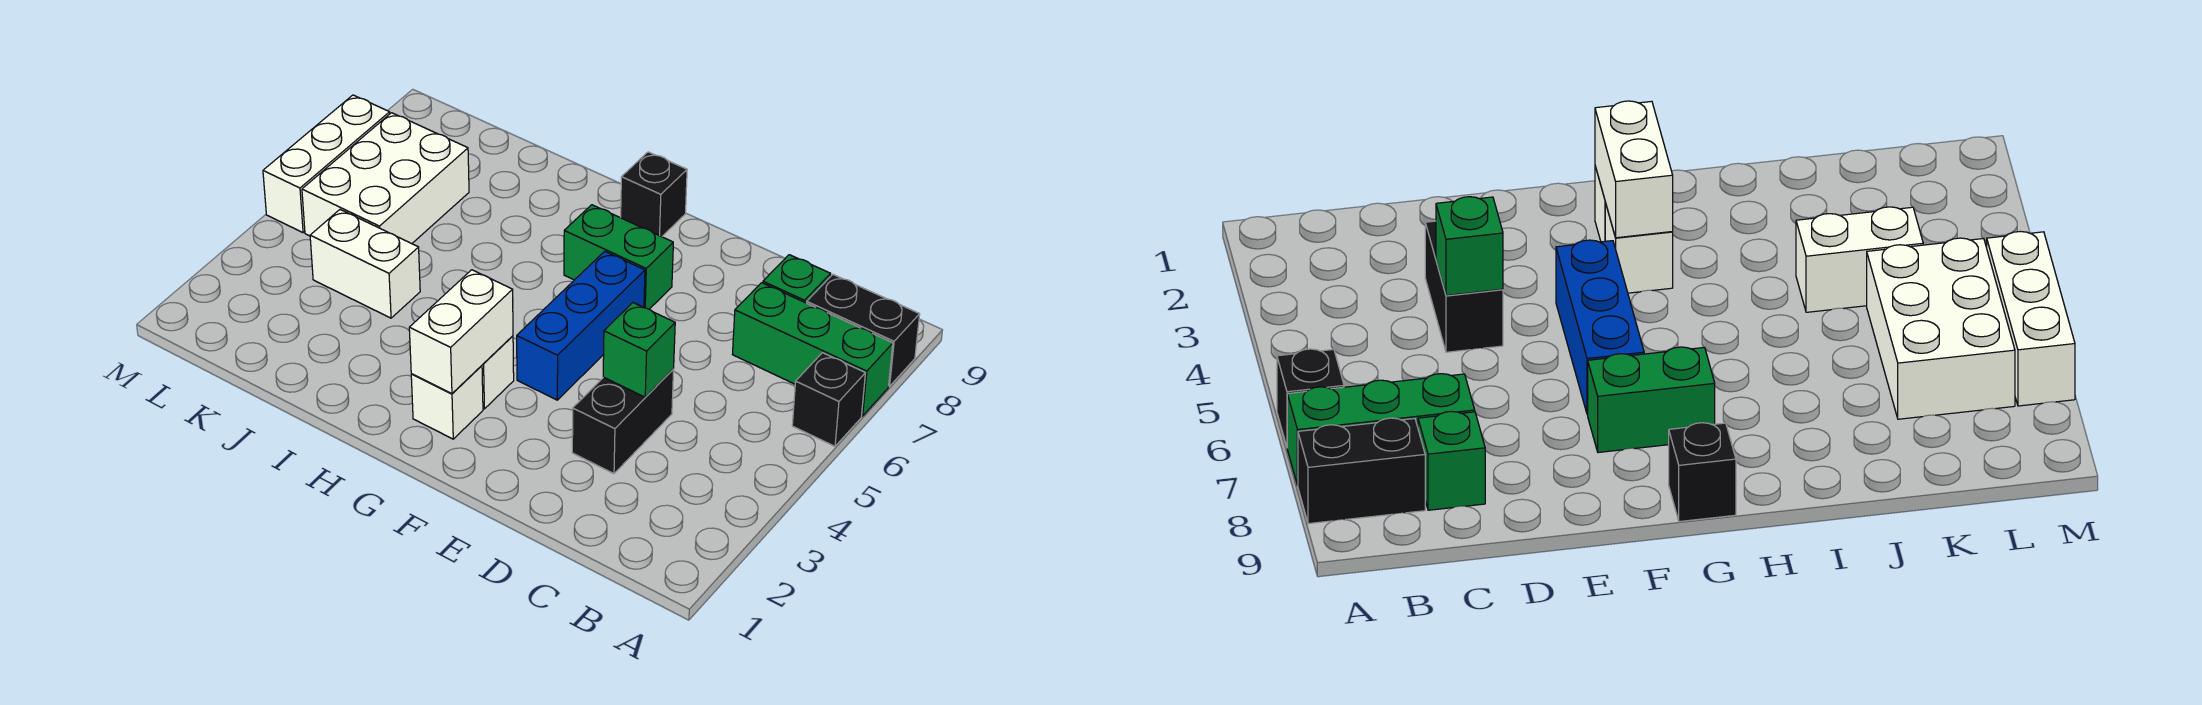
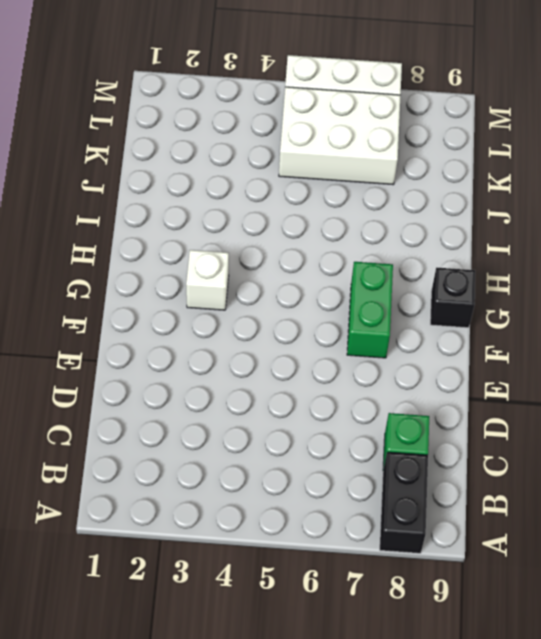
none -> black brick A6 level 1
none -> green brick A7:C7 level 1
none -> black brick D3:D4 level 1

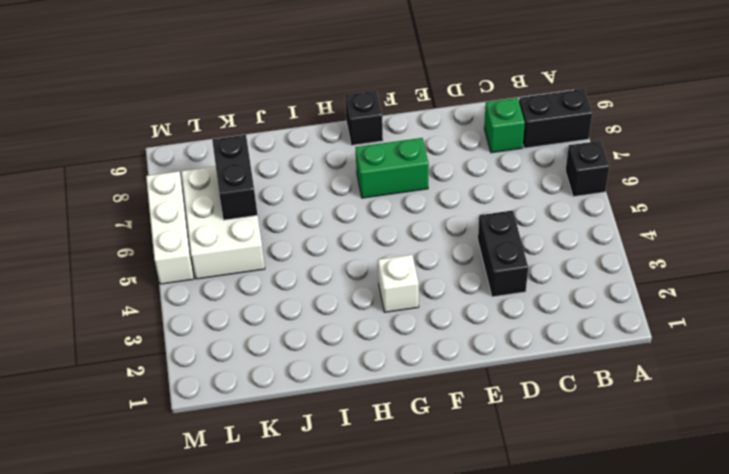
black brick K6:K7 level 2 -> none
none -> green brick A7:C7 level 1
none -> blue brick F4:F6 level 1
none -> white brick G2 level 1

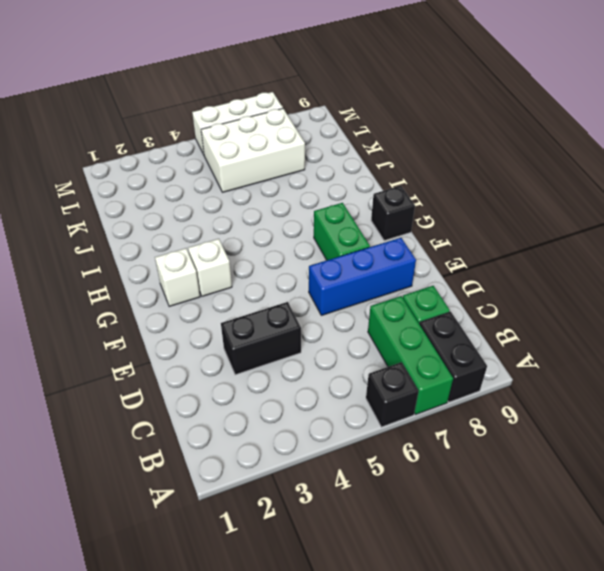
blue brick E6:E8 level 1 -> blue brick F4:F6 level 1
none -> white brick J4:K4 level 1
none -> green brick D4 level 2
none -> white brick G2:G3 level 2

